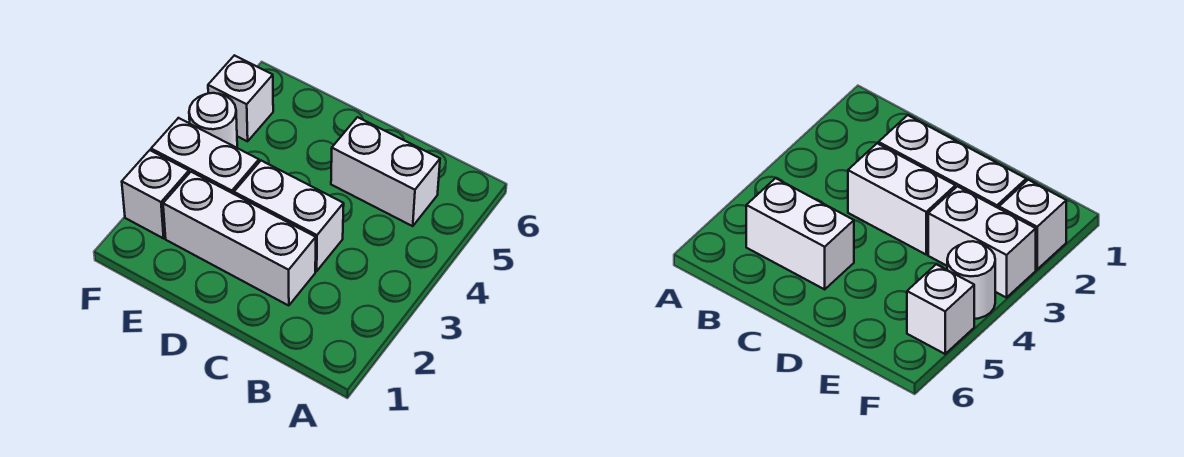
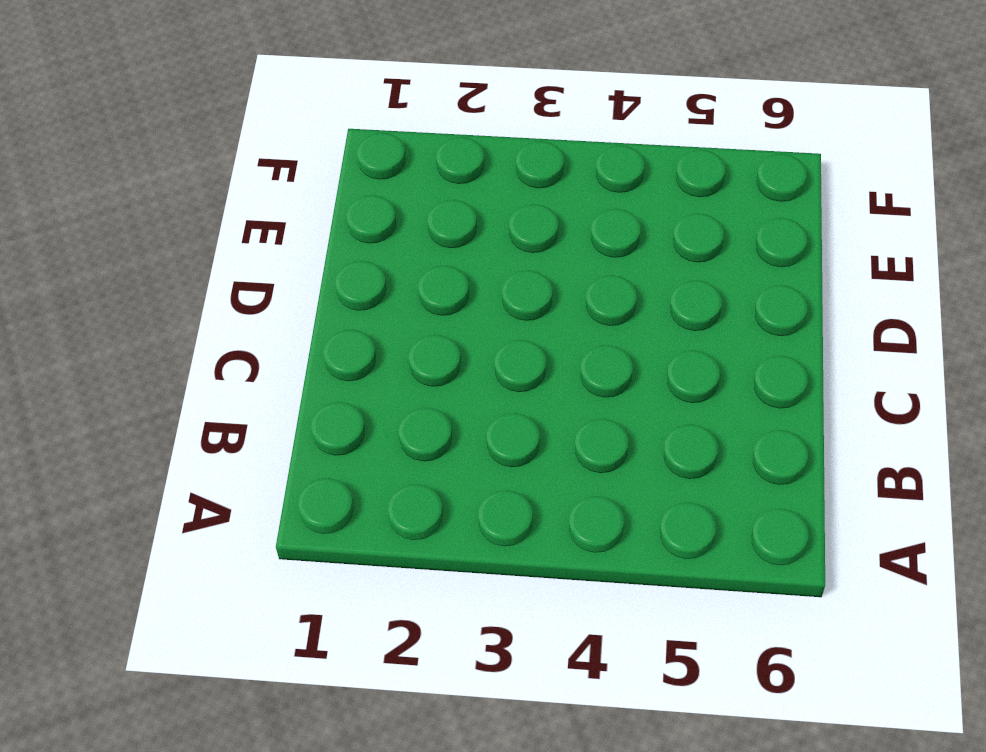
none -> white brick B5:C5 level 1
none -> white brick C2:E2 level 1

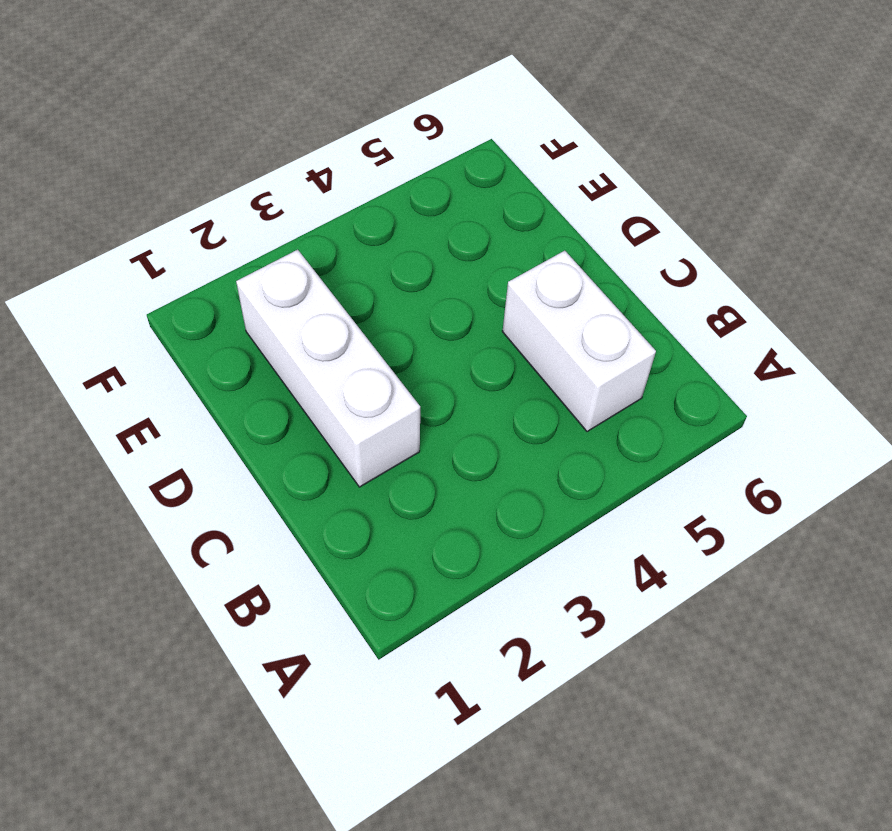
none -> white brick C3:D3 level 1
none -> white brick E3:F3 level 1

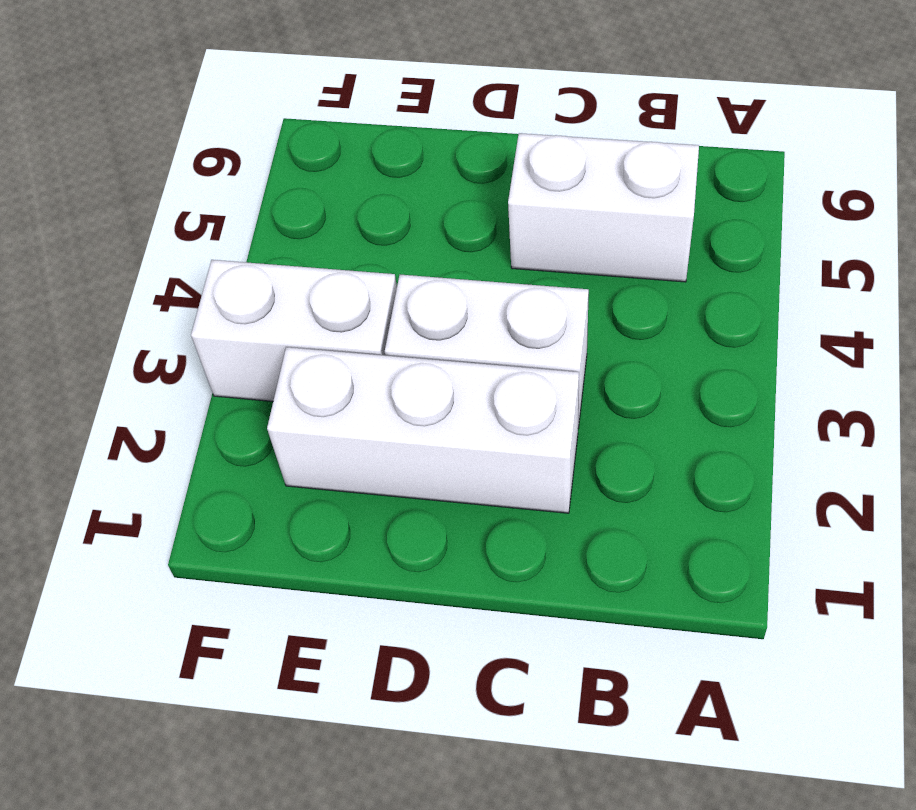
none -> white brick F2 level 1
none -> white round brick F4 level 1

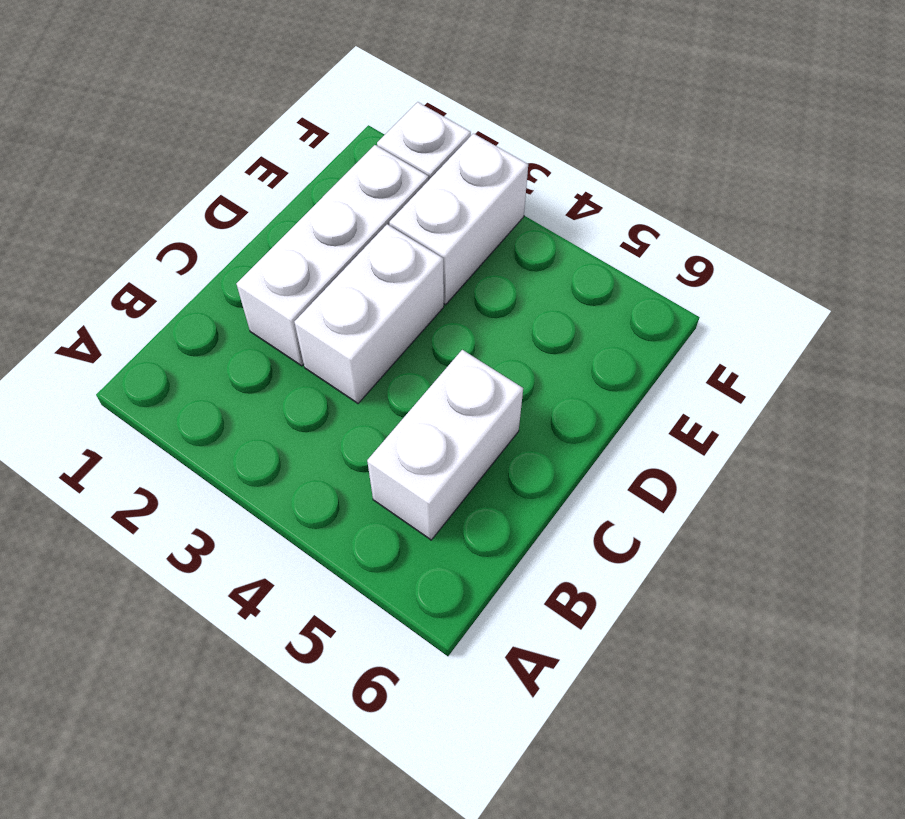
none -> white round brick F4 level 1
none -> white brick F5 level 1

